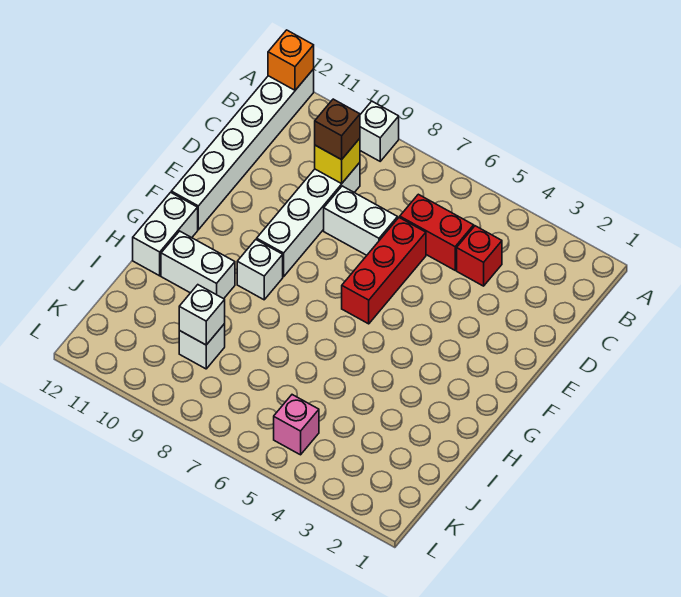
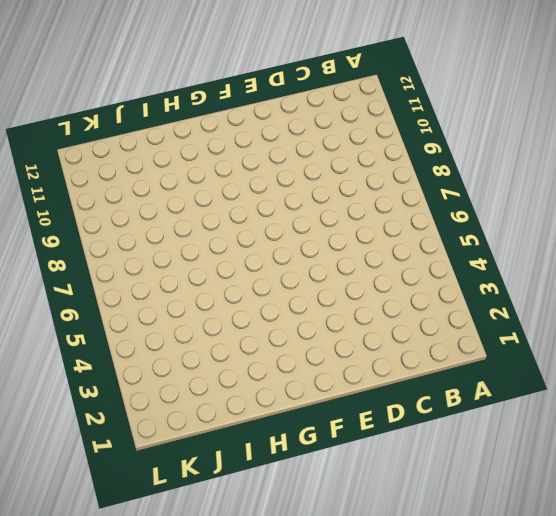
none -> white brick A9 level 1
none -> white brick A12:F12 level 1
none -> red brick C4 level 1

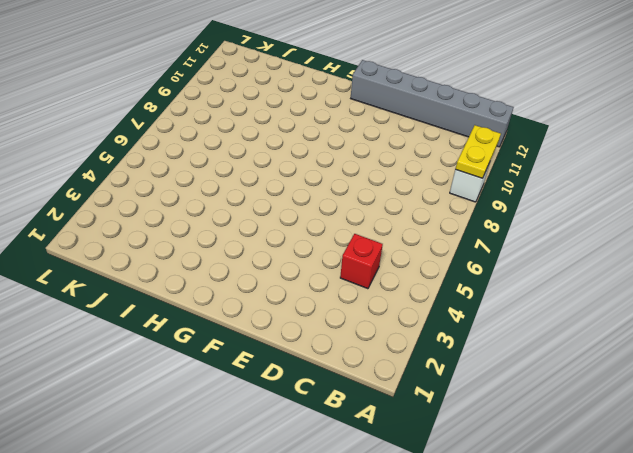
yellow plate A9:A10 level 2 -> none
grey brick A12:F12 level 1 -> white brick A12:F12 level 1
none -> red brick C5:C6 level 1
none -> white brick C9:F9 level 1
none -> red brick D6:F6 level 1

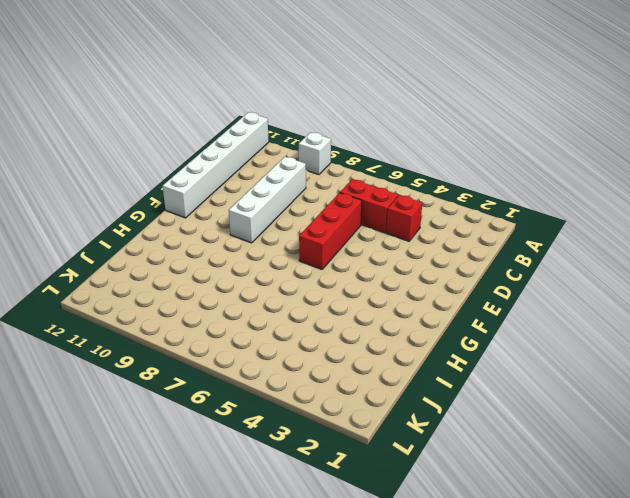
none -> white brick D7:D8 level 1
none -> white brick G9 level 1
none -> white brick G12:H12 level 1

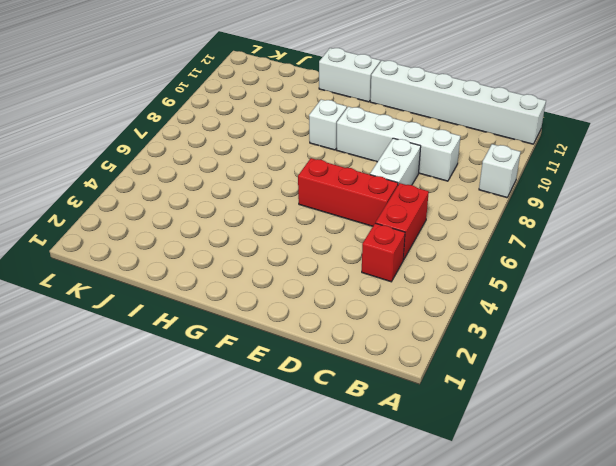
none -> white brick H10:H11 level 1
none -> white brick J9 level 1
none -> pink brick K5 level 1

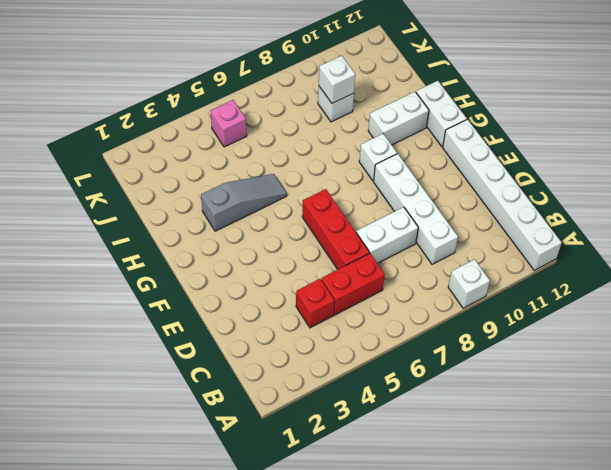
grey slope H3:H5 level 1 top 3 -> none
none -> orange brick A12 level 2
none -> yellow brick C9 level 2
none -> brown brick C9 level 3

